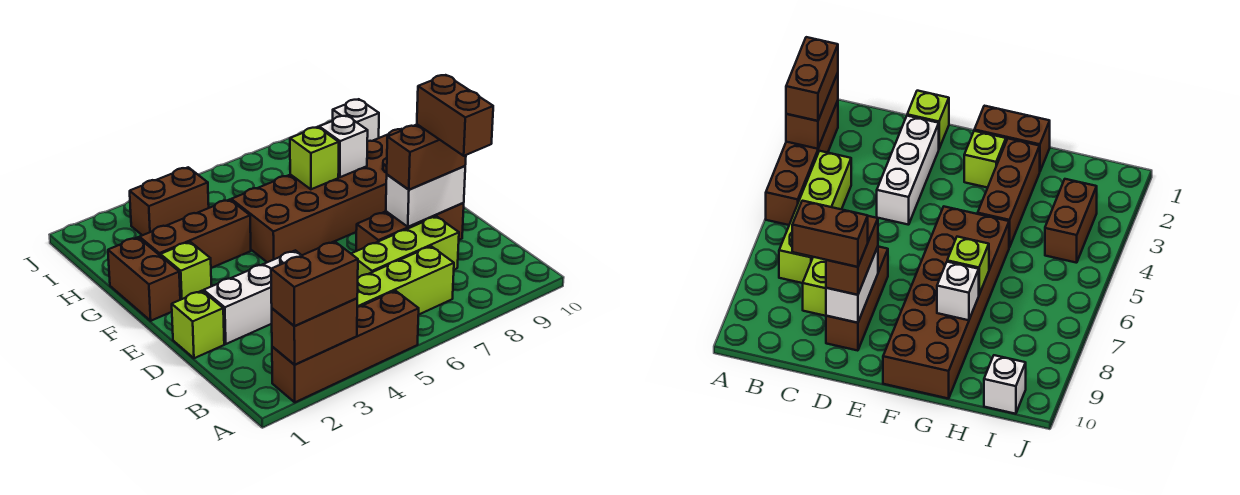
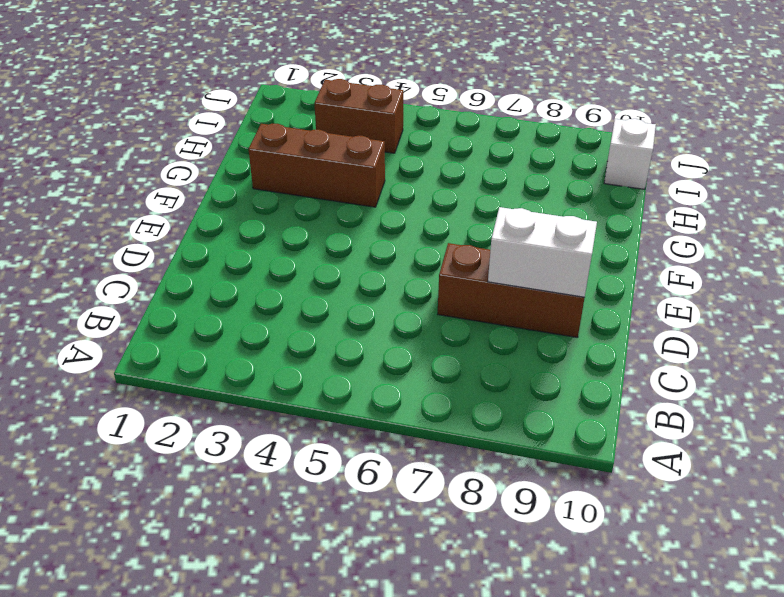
none -> brown brick A2:A5 level 1
none -> lime brick B4:B7 level 1
none -> lime brick C6:C8 level 1

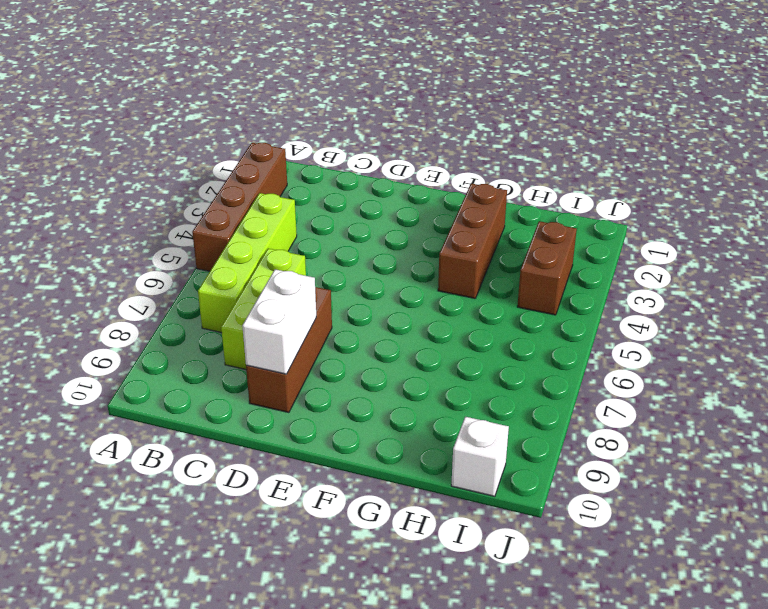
none -> lime brick D1 level 1
none -> white brick D2:D4 level 1
none -> brown brick F1:G1 level 1

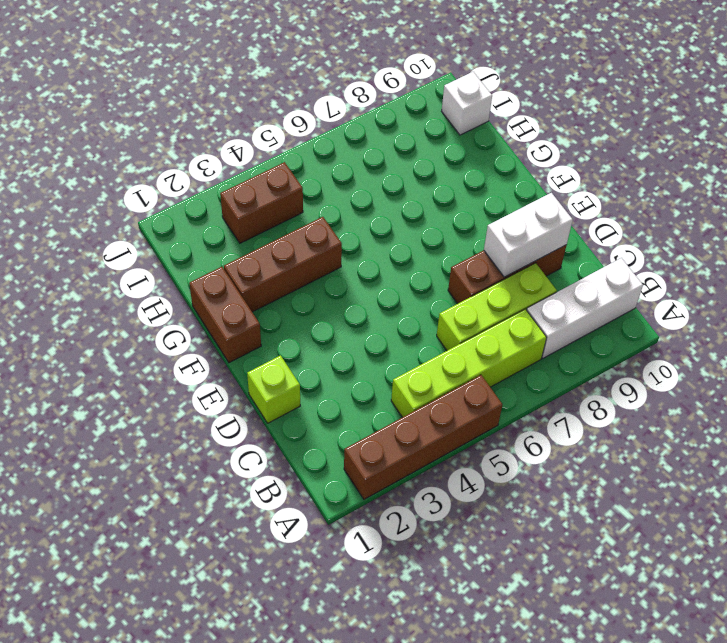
white brick B8:B10 level 1 -> white brick D2:D4 level 1
none -> lime brick F2 level 1
none -> brown brick F5:G10 level 1
none -> brown brick A2:A3 level 2

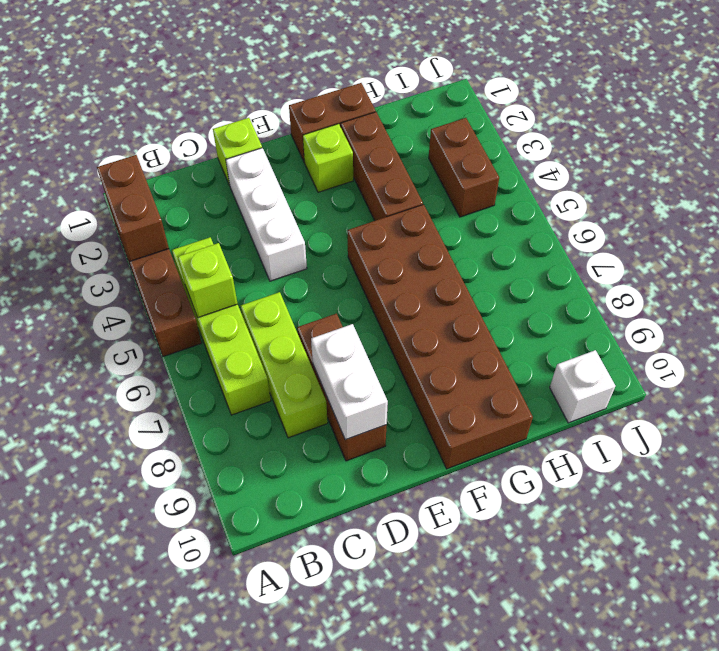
lime brick B5 level 2 -> lime brick G7 level 2
none -> white brick G8 level 2
none -> brown brick A2:A3 level 3
none -> brown brick D8:D9 level 3

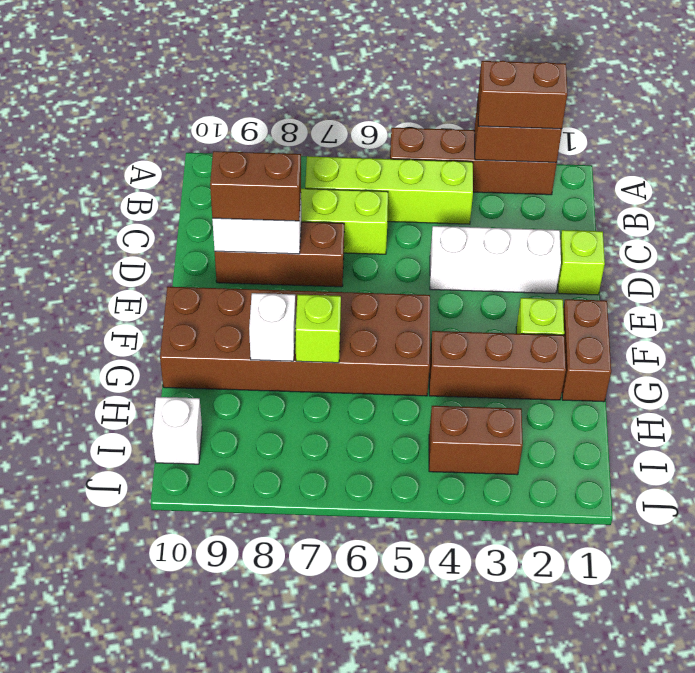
none -> brown brick C9:D9 level 4

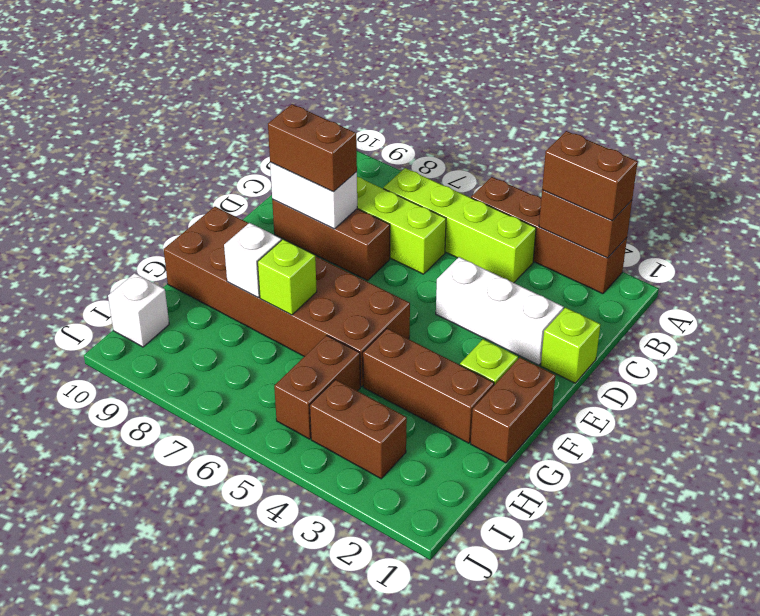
brown brick H5:I5 level 1 -> brown brick C9:D9 level 4

